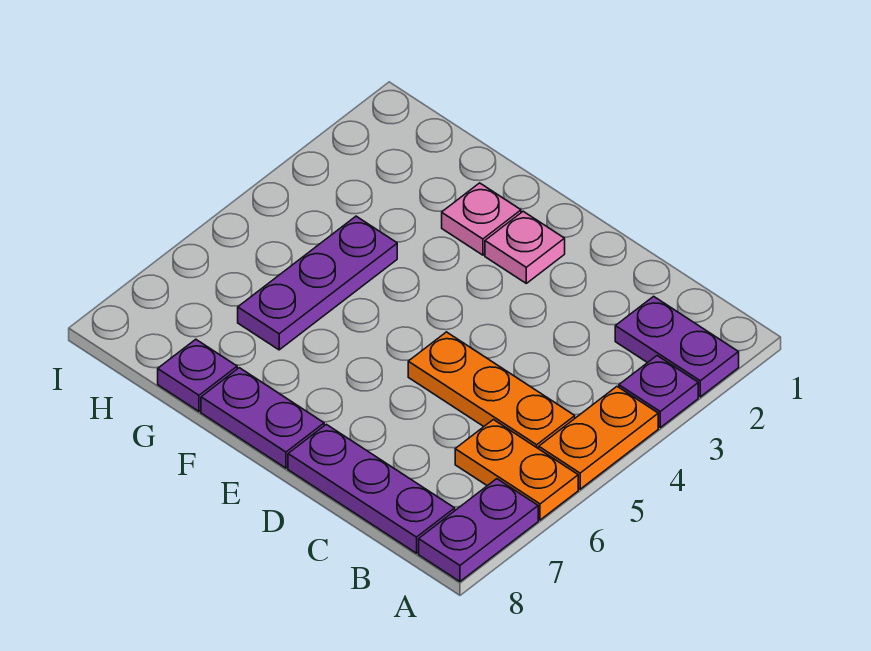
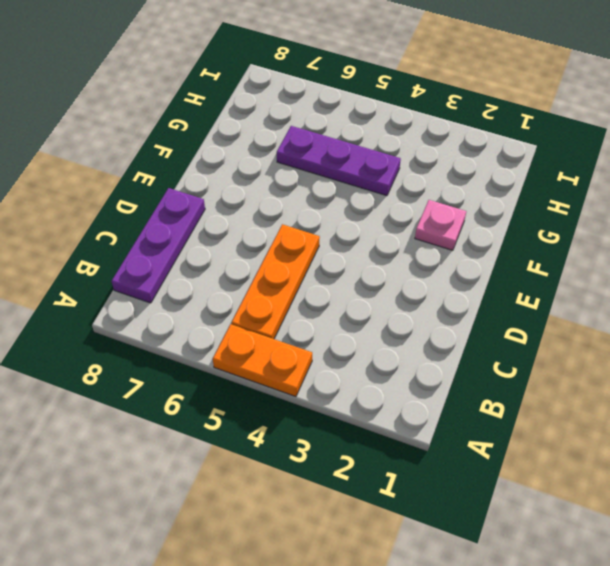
none -> purple plate A2:B2 level 1
none -> purple plate A3 level 1
none -> orange plate A6:B6 level 1

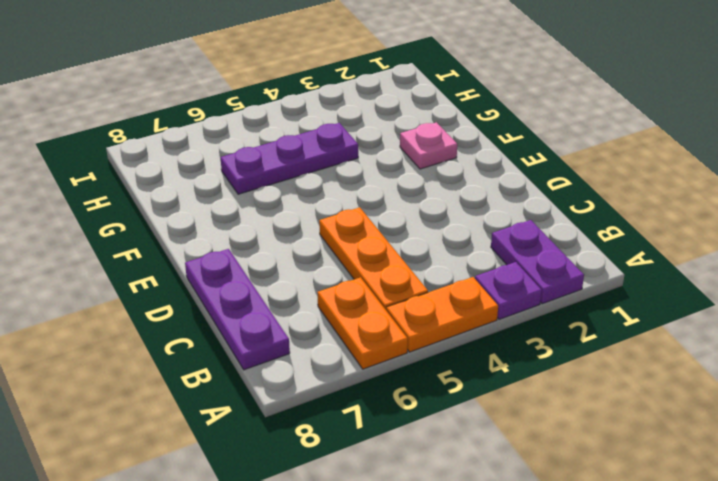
none -> purple plate A7:A8 level 1
none -> pink plate E2 level 1
none -> purple plate E8:F8 level 1

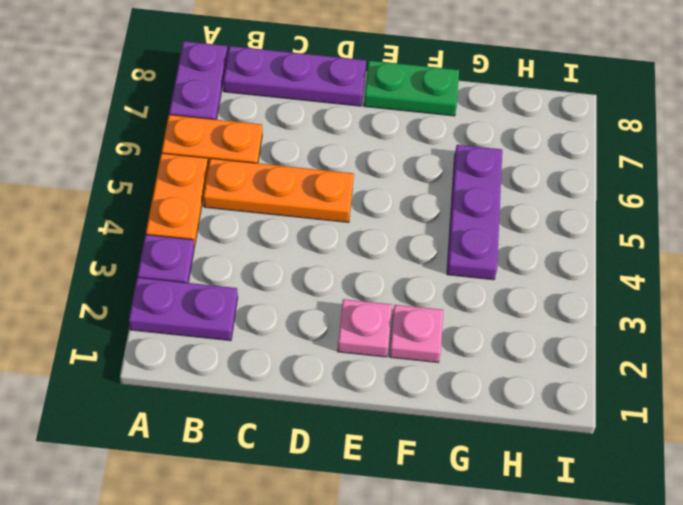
green plate E8:F8 level 1 -> purple plate E8:F8 level 1
none -> purple plate G8 level 1

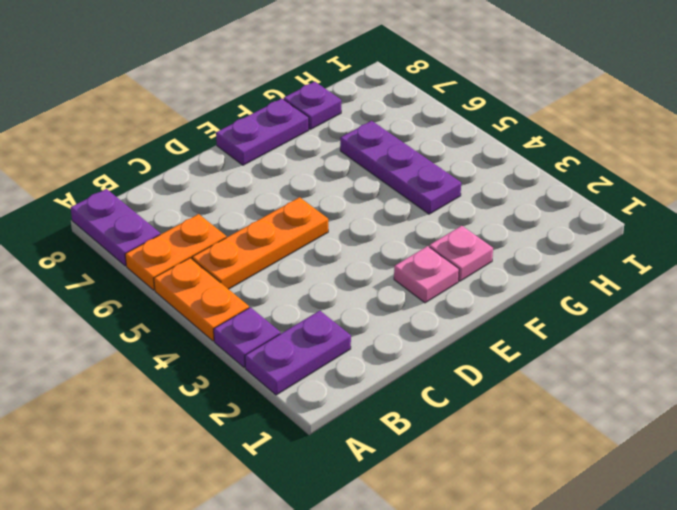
none -> purple plate B8:D8 level 1

